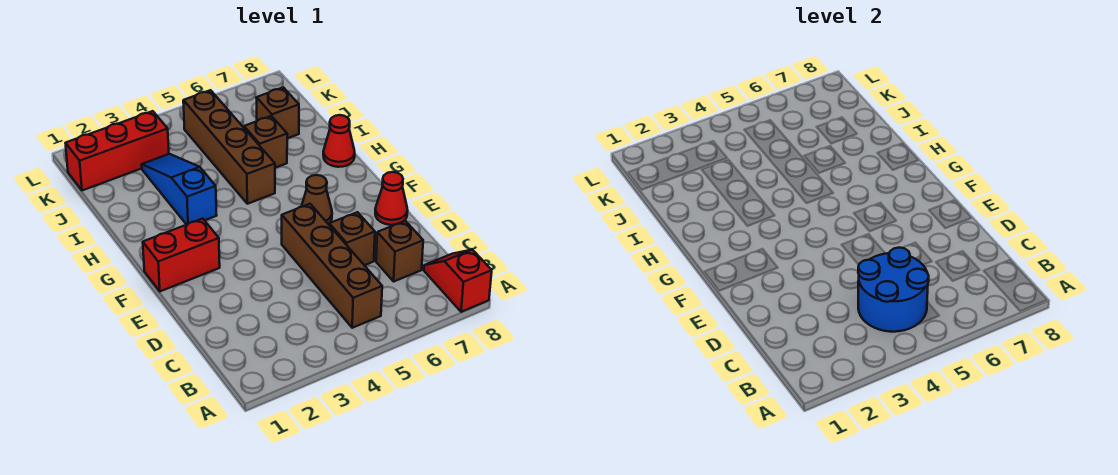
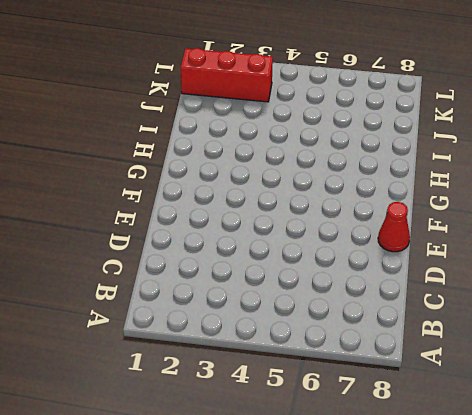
none -> red slope A8:B8 level 1 top A
none -> brown brick B5:E5 level 1
none -> brown brick C7 level 1

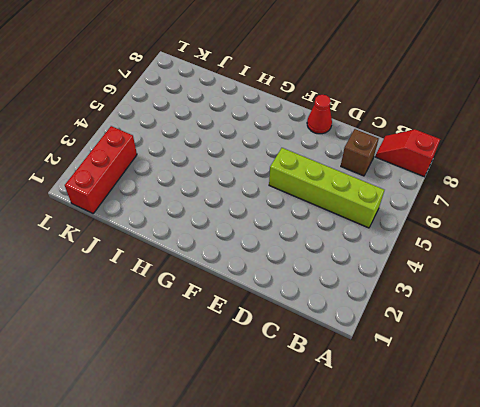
lime brick B5:E5 level 1 -> brown brick B5:E5 level 1
none -> brown brick D6 level 1
none -> red brick F1:F2 level 1
none -> brown cone F6 level 1

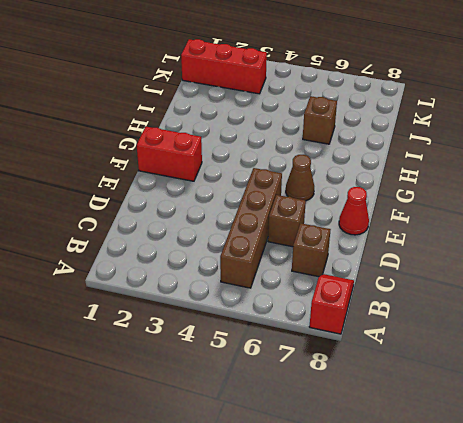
none -> blue slope H3:J3 level 1 top H
none -> brown brick H5:K5 level 1
none -> red cone H8 level 1

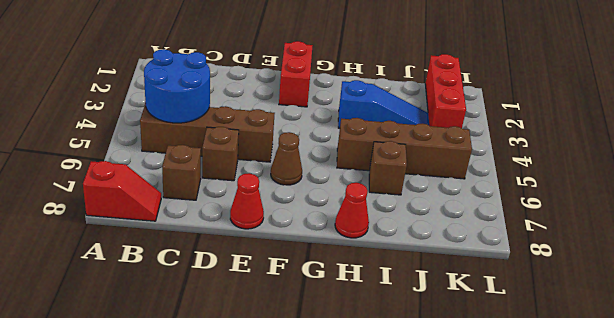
none -> brown brick J7 level 1

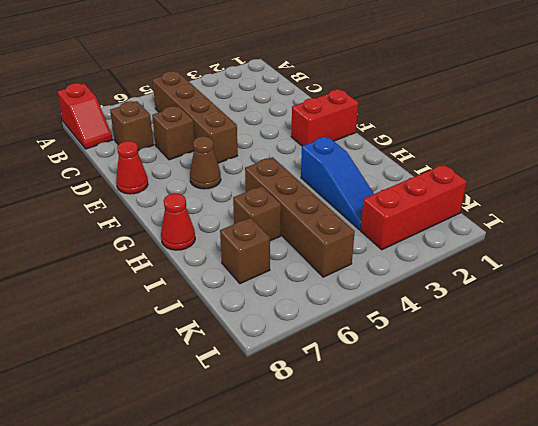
none -> blue round brick B4:C5 level 2

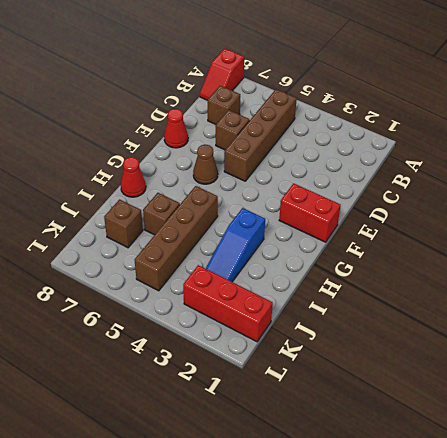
none -> blue round brick B4:C5 level 2

